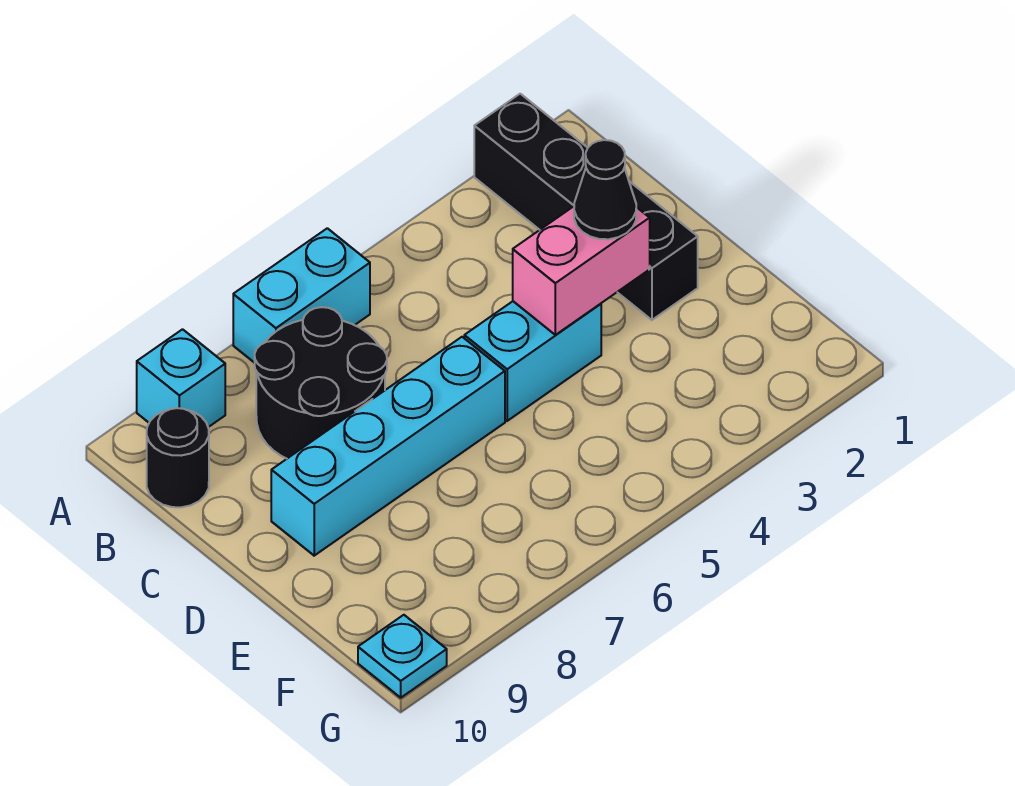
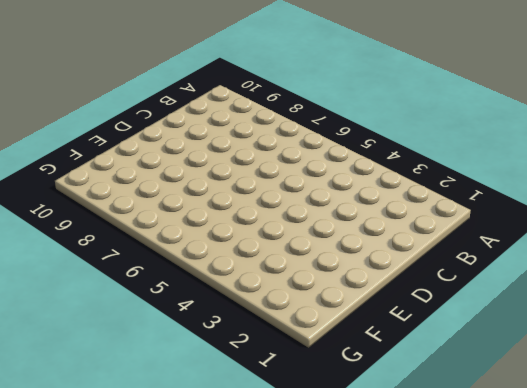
none -> black brick A2:D2 level 1
none -> cyan brick A6:A7 level 1

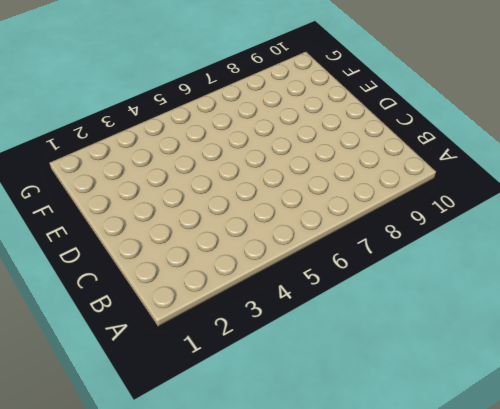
none -> black brick A2:D2 level 1
none -> cyan brick A6:A7 level 1

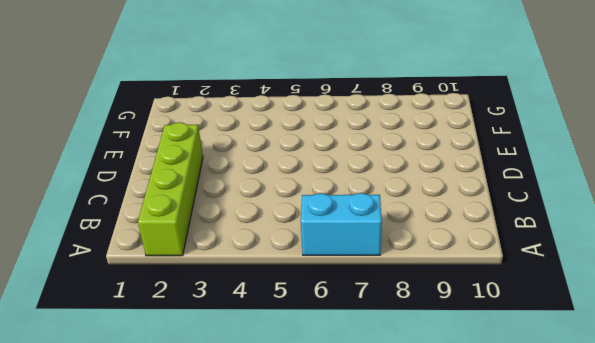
lime brick A2:D2 level 1 -> black brick A2:D2 level 1
none -> cyan brick A9 level 1
none -> black round brick B7:C8 level 1

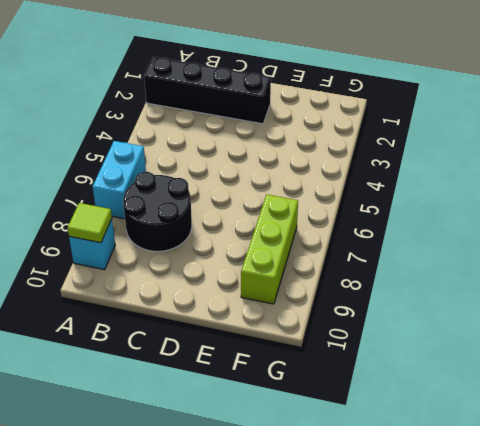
lime tile A9 level 2 -> none
lime brick F7:F9 level 1 -> none
none -> black round brick B10 level 1
none -> cyan brick D4:D5 level 1

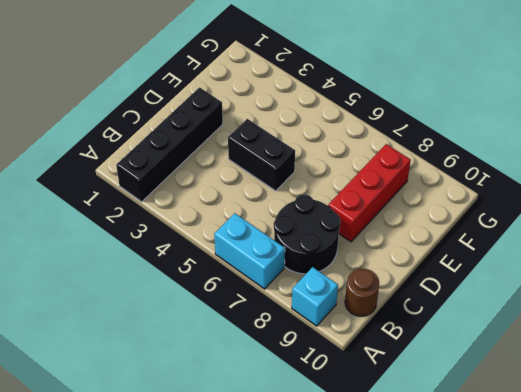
brown round brick B10 level 1 -> black round brick B10 level 1
black brick D4:D5 level 1 -> cyan brick D4:D5 level 1
red brick D8:F8 level 1 -> cyan brick D6:D9 level 1
none -> cyan plate G10 level 1
none -> pink brick D3:D4 level 2

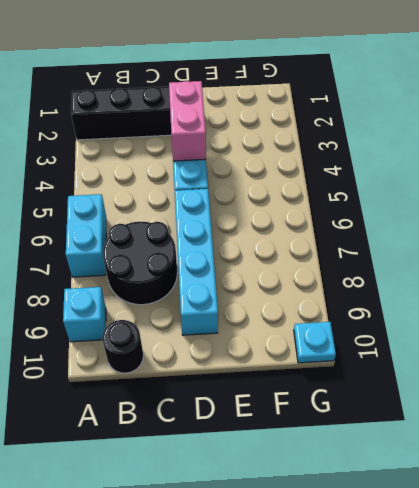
none -> black cone D3 level 3

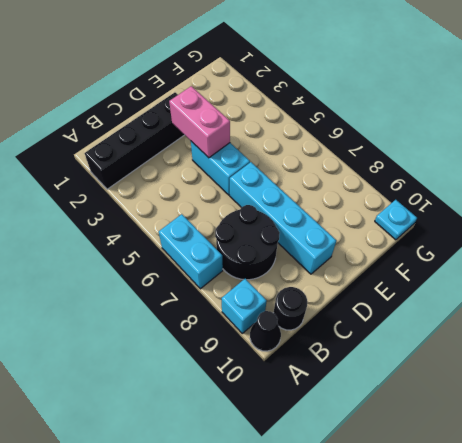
black cone A10 level 1 -> black cone D3 level 3

